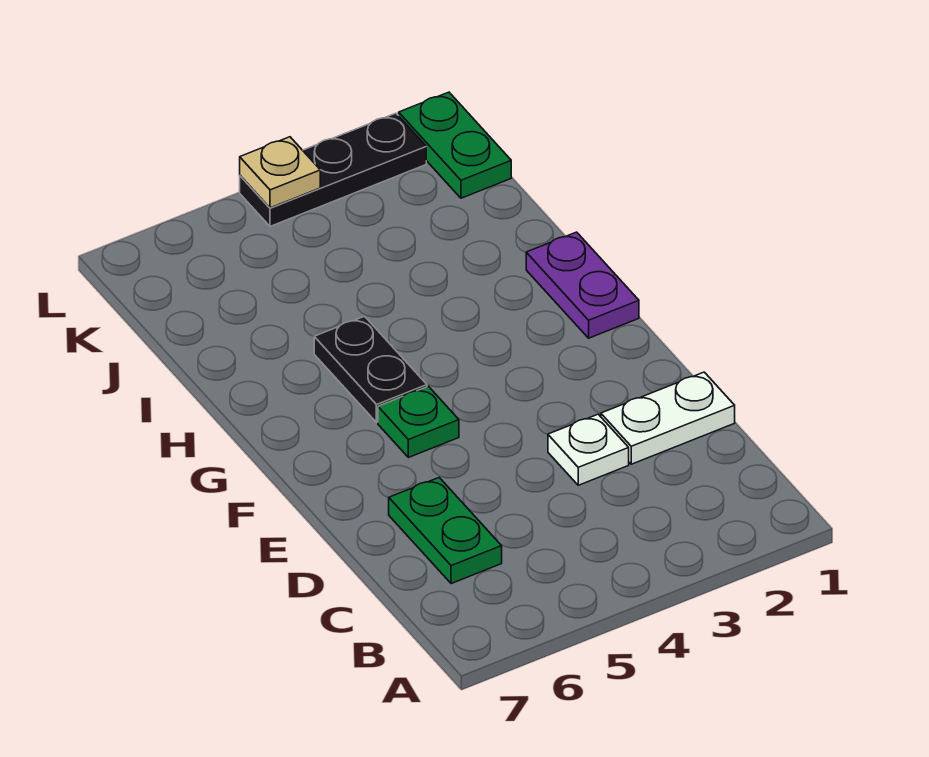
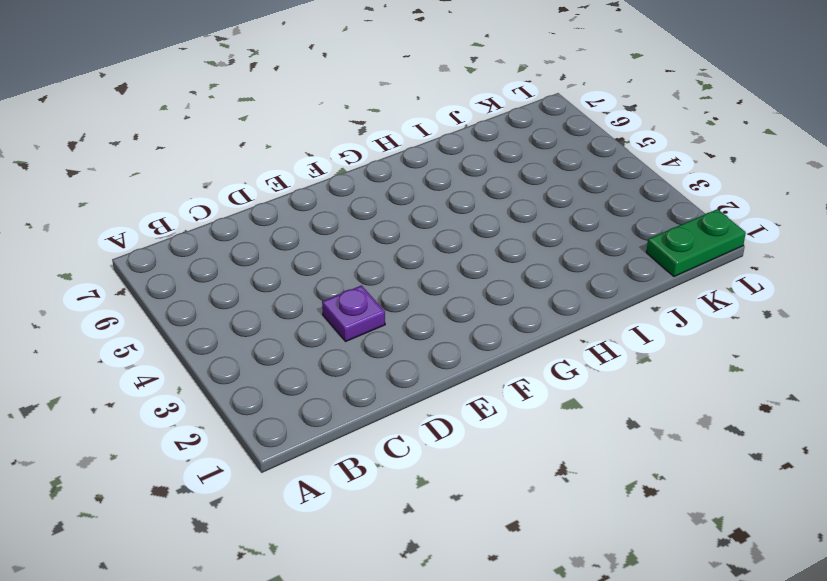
purple plate D3 level 1 -> white plate D3 level 1
none -> green plate C6:D6 level 1
none -> white plate D1:D2 level 1

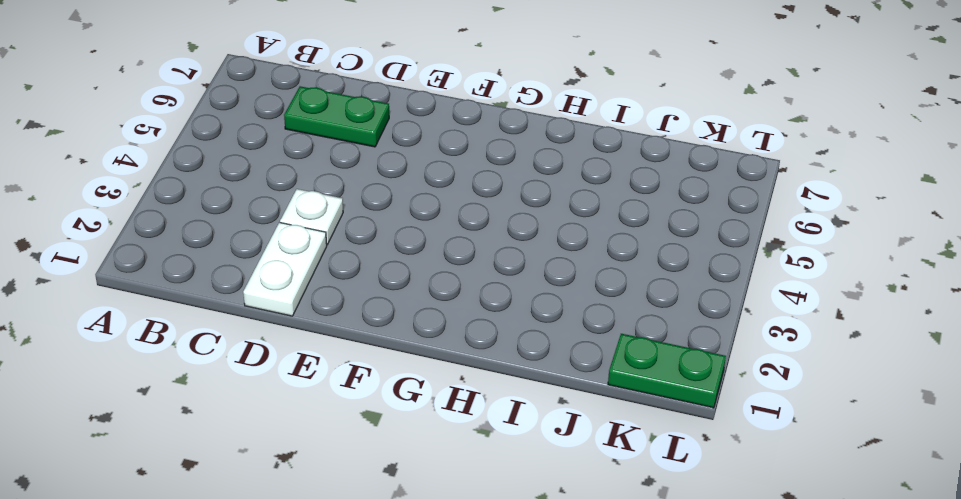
none -> green plate F5 level 1
none -> purple plate G1:H1 level 1

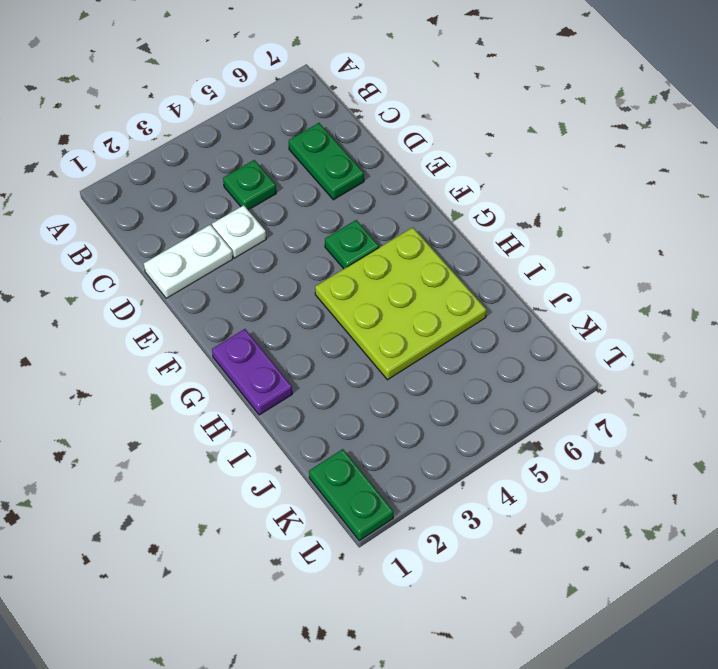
green plate C4 level 1 -> none
lime plate G4:I6 level 1 -> black plate G5:H5 level 1
none -> black plate L2:L4 level 1
none -> tan plate L4 level 2

